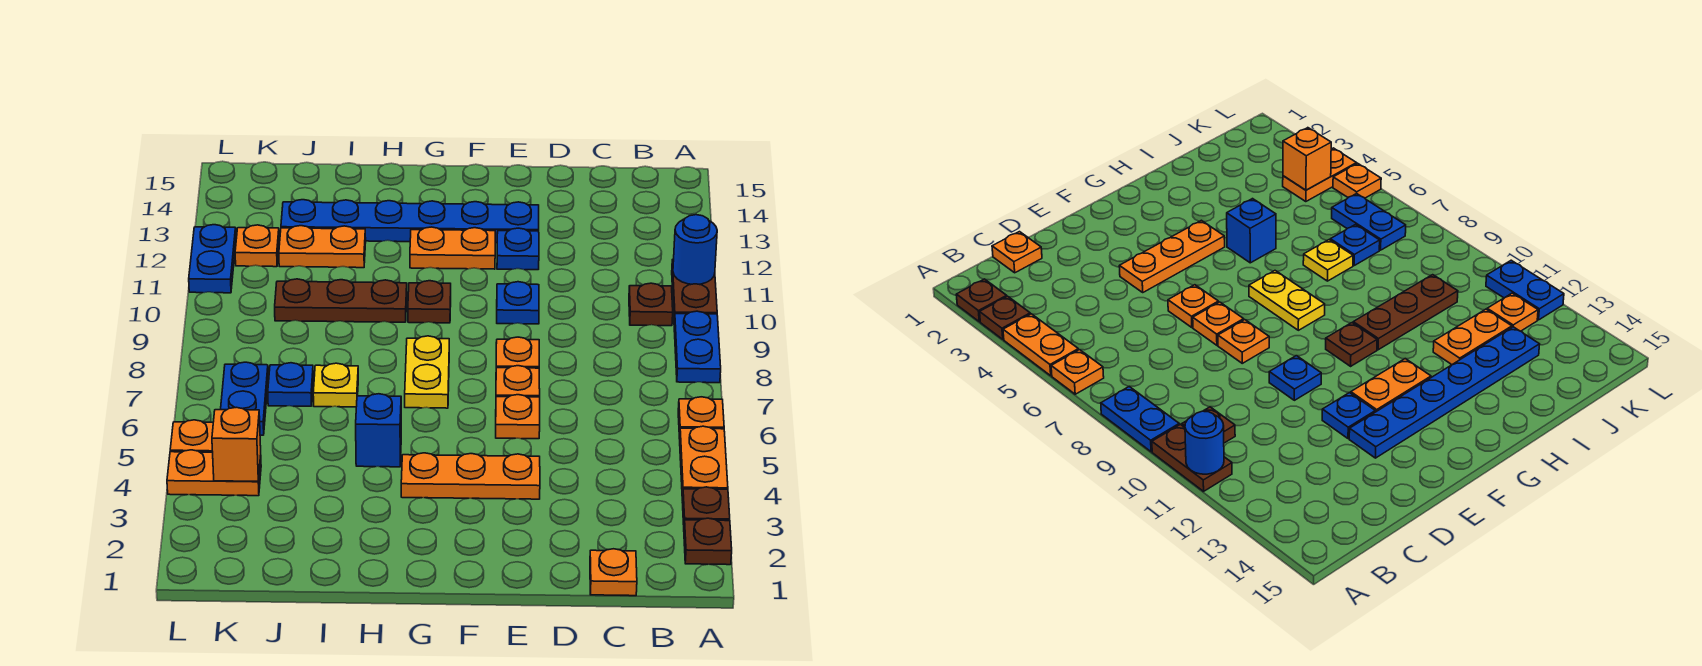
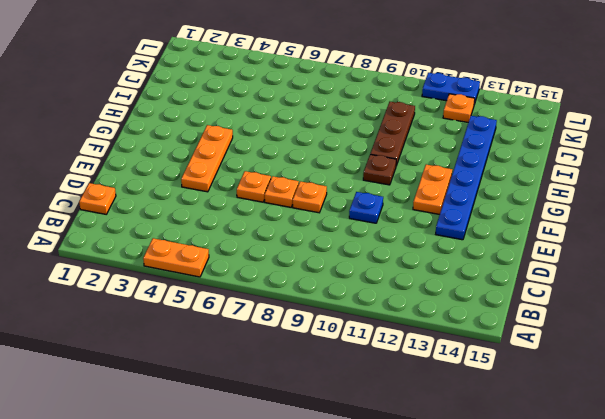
none -> brown plate A2 level 1
none -> brown plate A3 level 1
none -> orange plate A6 level 1
none -> blue plate A8:A9 level 1

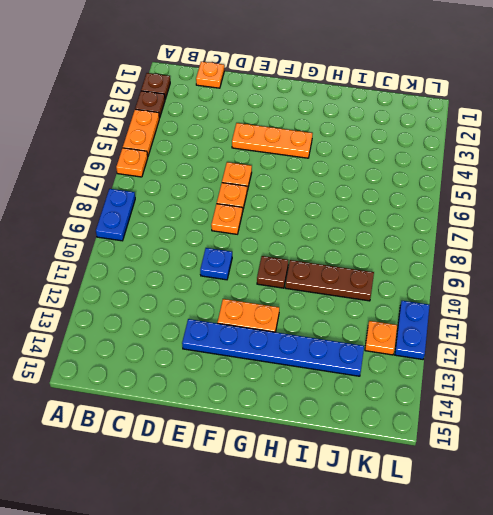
none -> brown plate A10:A11 level 1
none -> brown plate B10 level 1
none -> blue plate E12 level 1
none -> yellow plate G7:G8 level 1

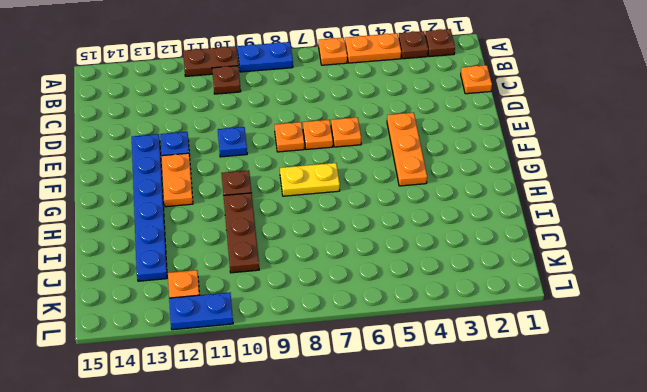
none -> blue brick H5 level 1
none -> yellow plate I7 level 1
none -> orange plate I12:J12 level 1
none -> blue plate J7 level 1

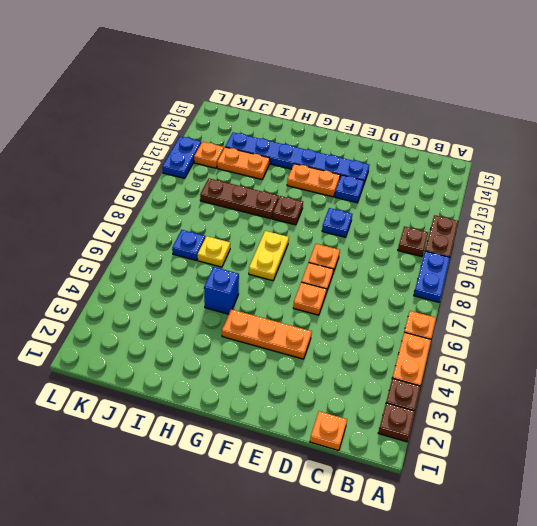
none -> orange plate K4:L4 level 1
none -> blue plate K6:K7 level 1
none -> orange plate L5 level 1
none -> blue round brick A11 level 2

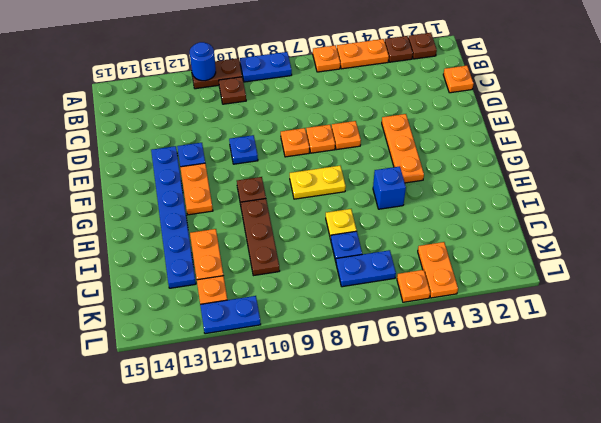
none -> orange brick K4 level 2

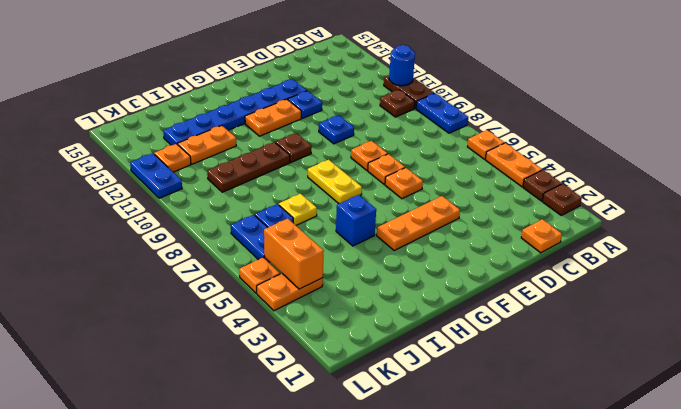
orange brick K4:K5 level 2 -> orange brick K4 level 2

